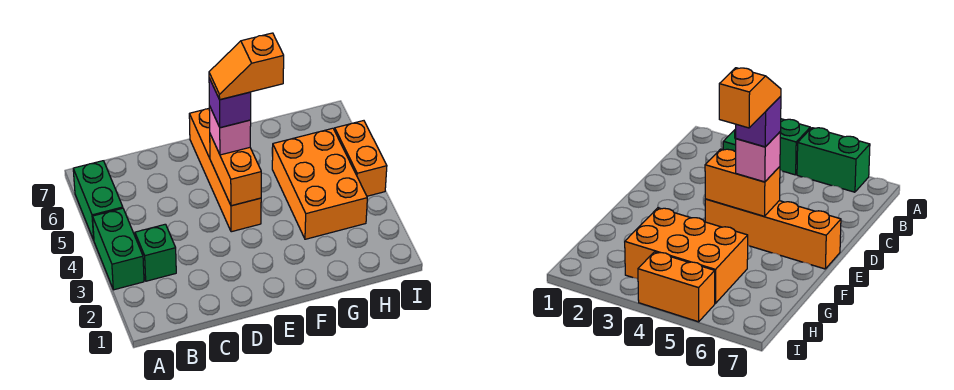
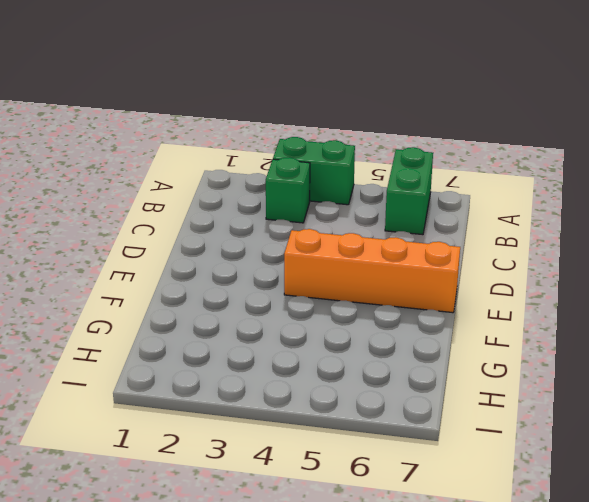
green brick A6:B6 level 1 -> green brick A5:A6 level 1
none -> orange brick G3:H5 level 1
none -> orange brick I4:I5 level 1

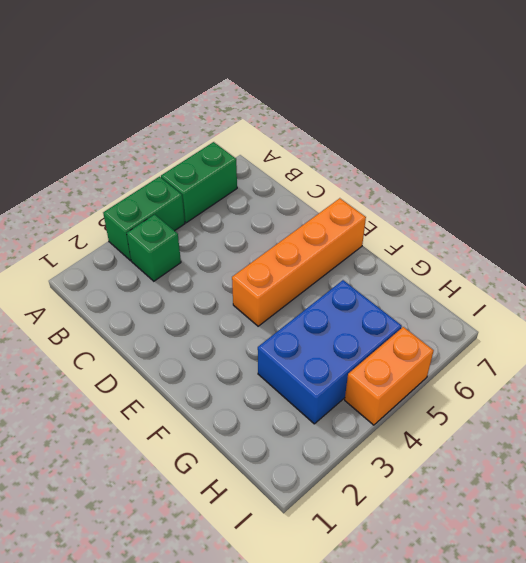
blue brick G3:H5 level 1 -> orange brick G3:H5 level 1
none -> orange brick E4:E5 level 2
none -> pink brick E5 level 3

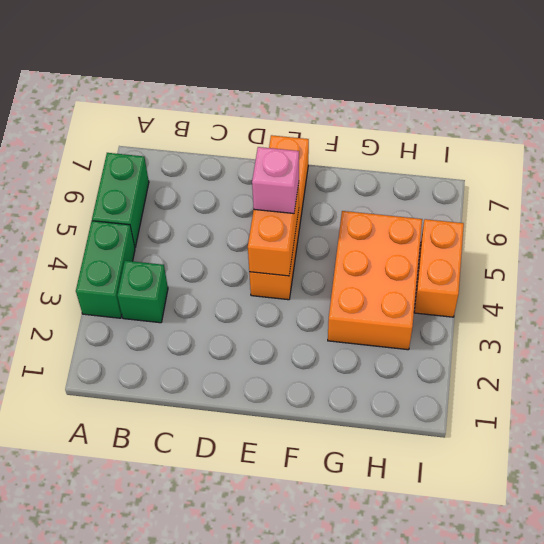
none -> purple brick E5 level 4
none -> orange slope E5:F5 level 5 top F

